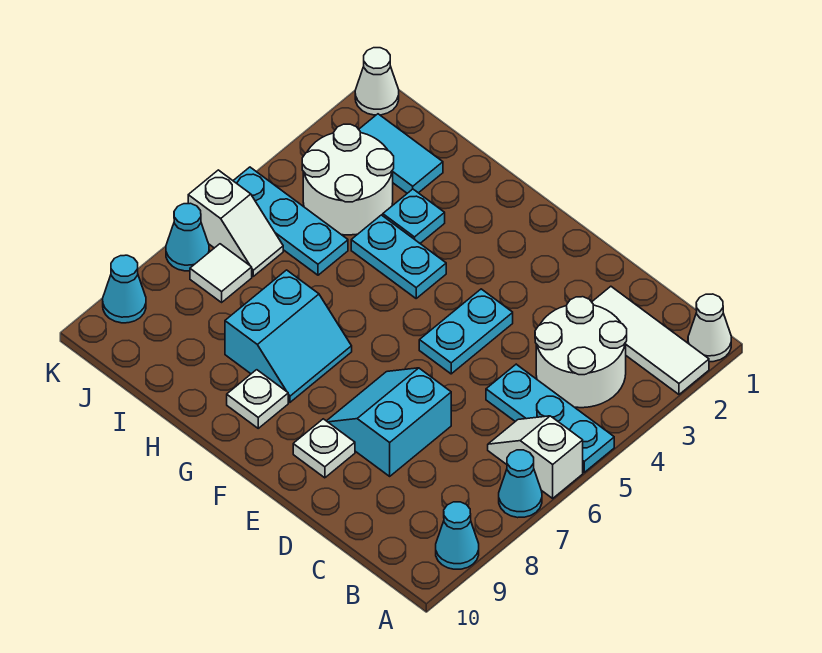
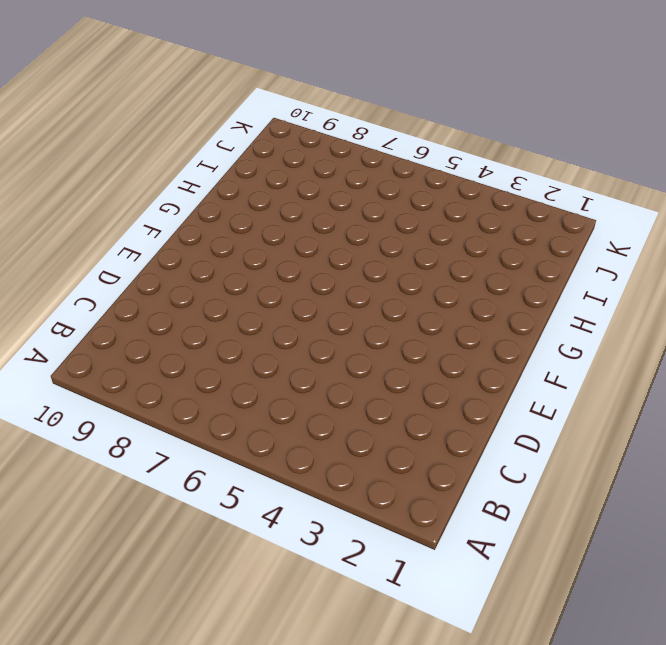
none -> white cone A1 level 1
none -> white tile A2:C2 level 1
none -> cyan plate A5:C5 level 1

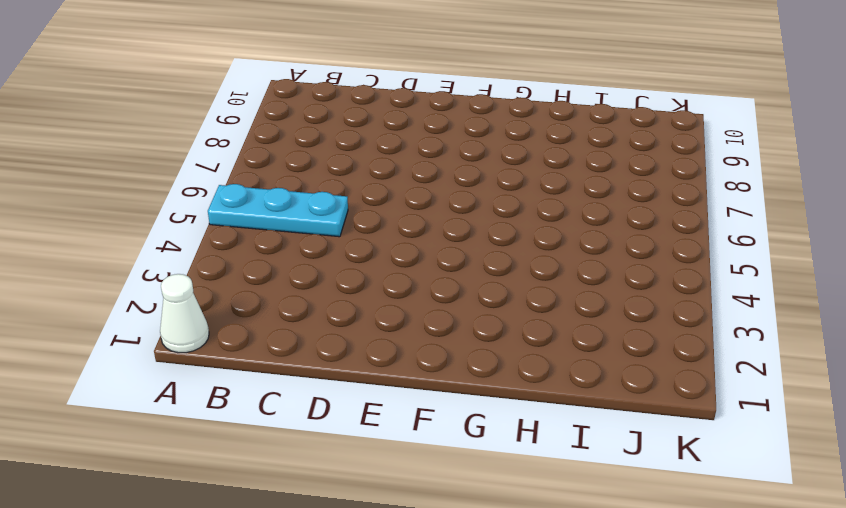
none -> white tile A2:C2 level 1
none -> white slope A6:B6 level 1 top A
none -> cyan cone A7 level 1

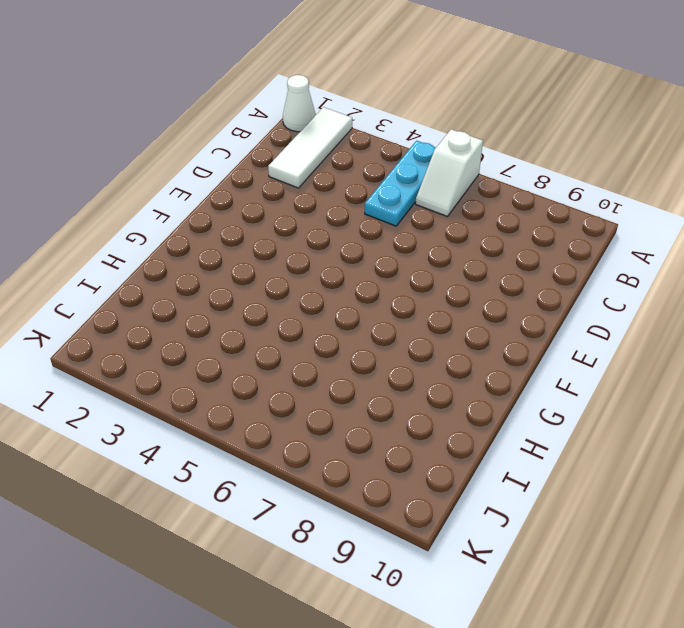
none -> cyan cone A7 level 1
none -> cyan cone A9 level 1
none -> white round brick B3:C4 level 1

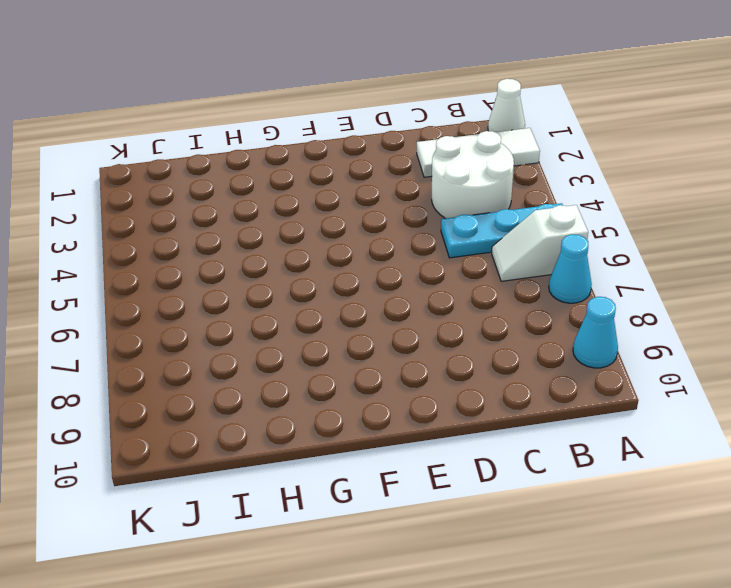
none -> cyan slope D7:E8 level 1 top D
none -> cyan plate E4:E5 level 1
none -> white plate E9 level 1

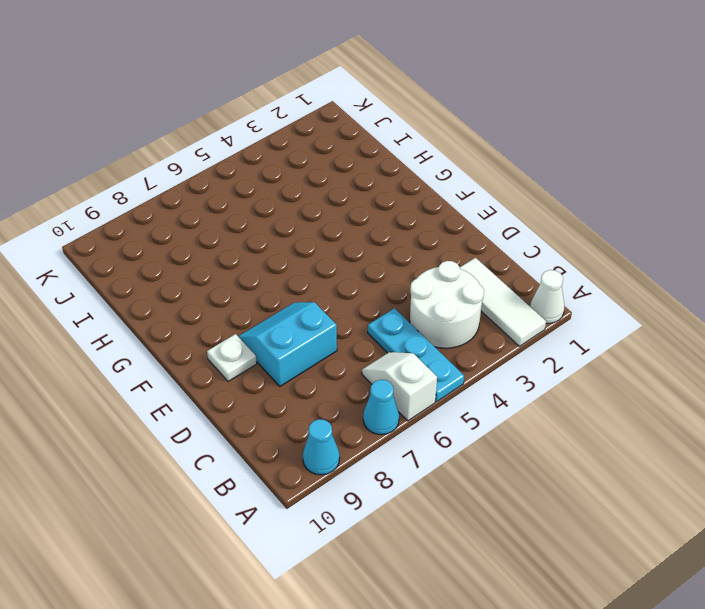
none -> cyan plate E4:E5 level 1
none -> cyan plate G4:H4 level 1
none -> cyan slope G7:H8 level 1 top H

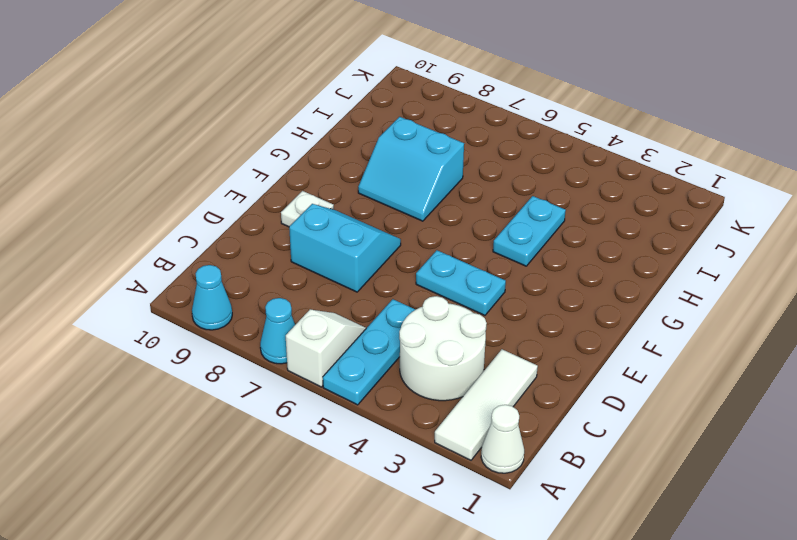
none -> white plate G9 level 1
none -> cyan plate H3 level 1
none -> cyan tile I2:J2 level 1

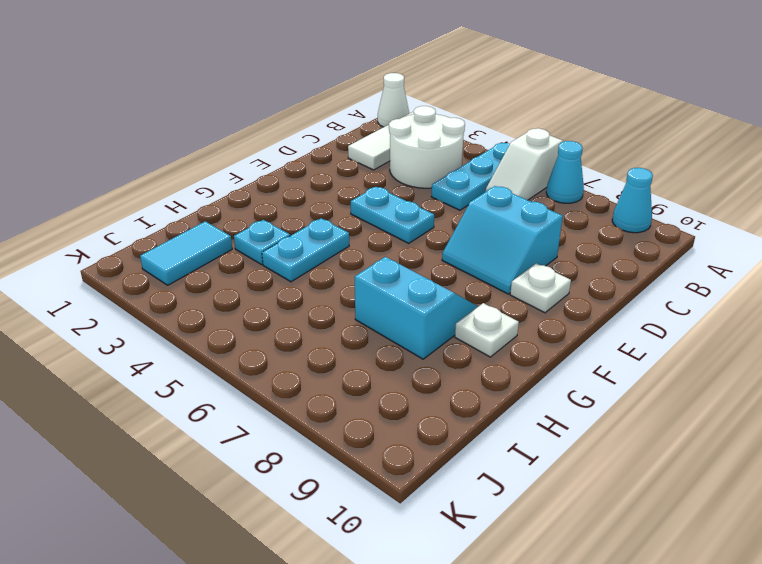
none -> white round brick I3:J4 level 1
none -> cyan plate I5:K5 level 1
none -> white slope J6:K6 level 1 top K

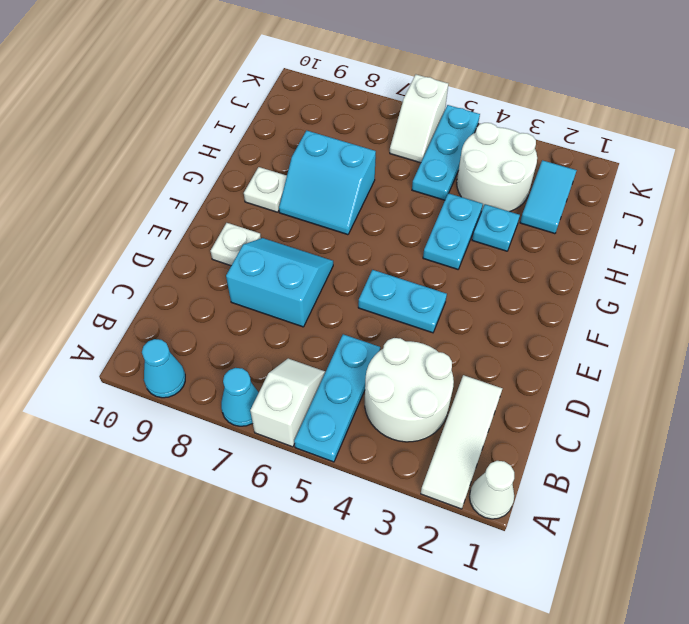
none -> white tile J7 level 1
none -> white cone K1 level 1
none -> cyan cone K7 level 1

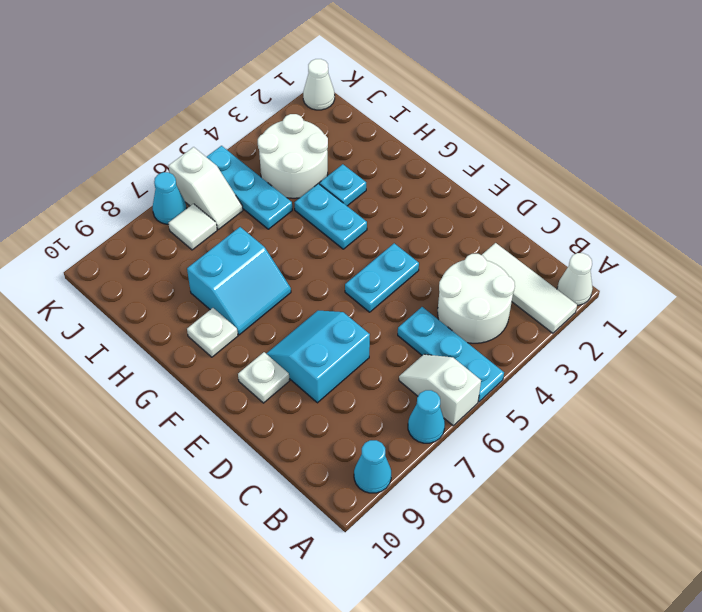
none -> cyan tile I2:J2 level 1
none -> cyan cone K9 level 1

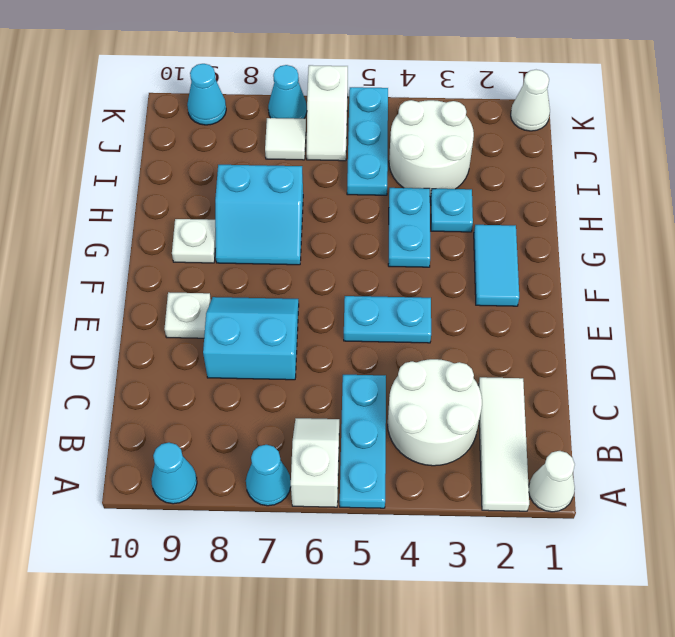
cyan tile F2:G2 level 1 -> cyan tile I2:J2 level 1

